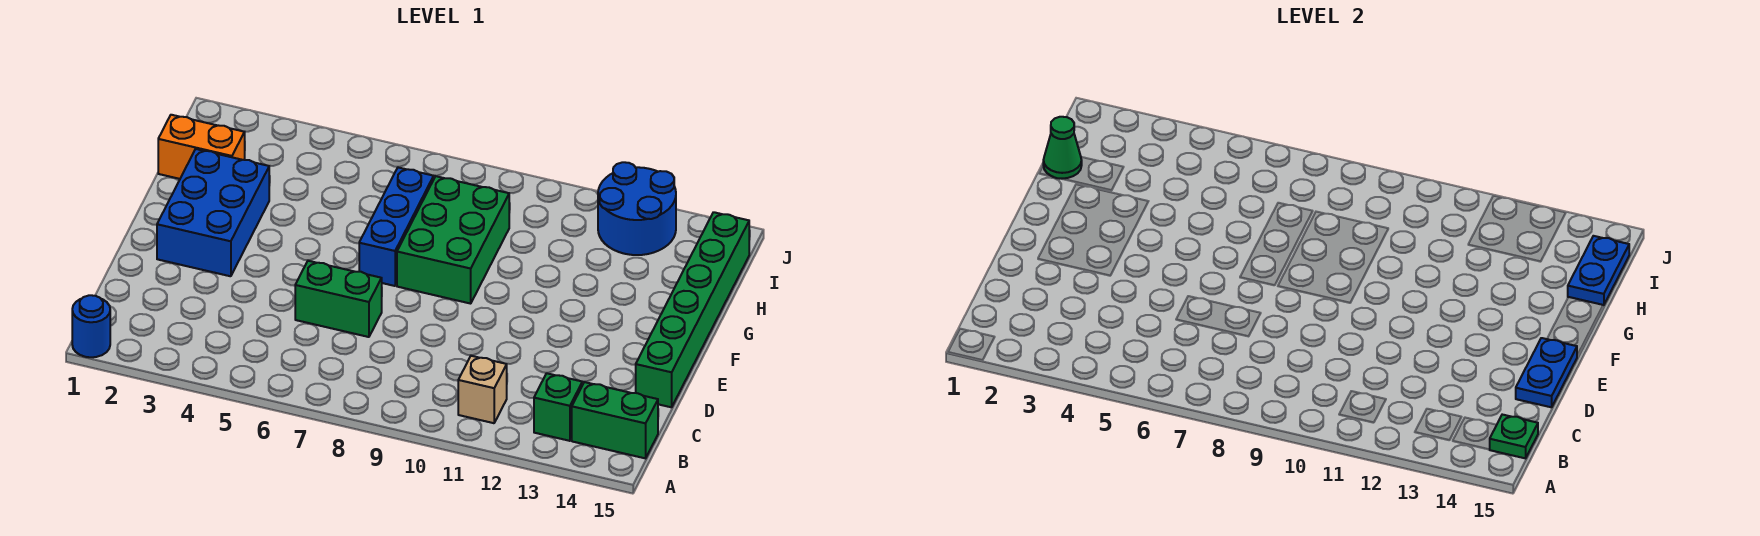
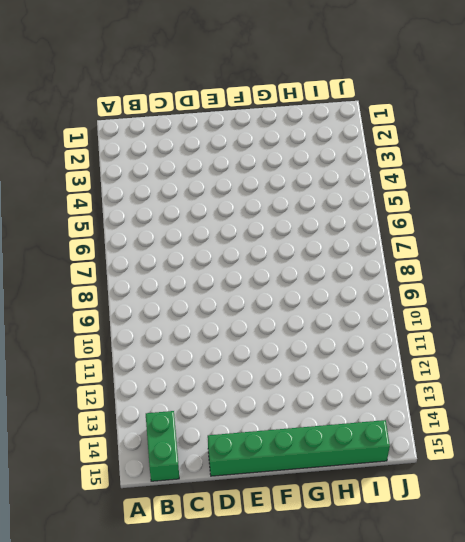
none -> blue round brick A1 level 1
none -> tan brick B11 level 1
none -> green brick B13 level 1

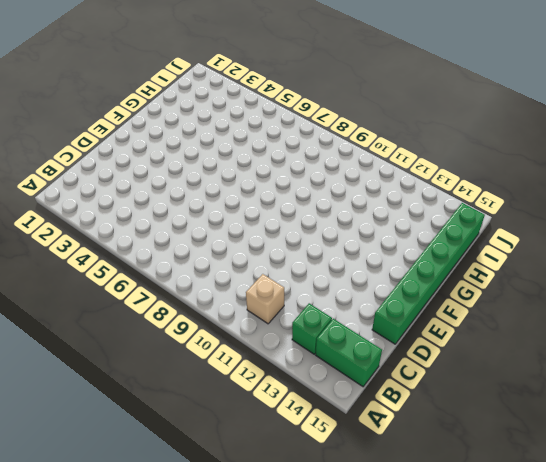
none -> blue round brick A1 level 1
none -> green brick D6:D7 level 1
none -> blue brick E2:G3 level 1

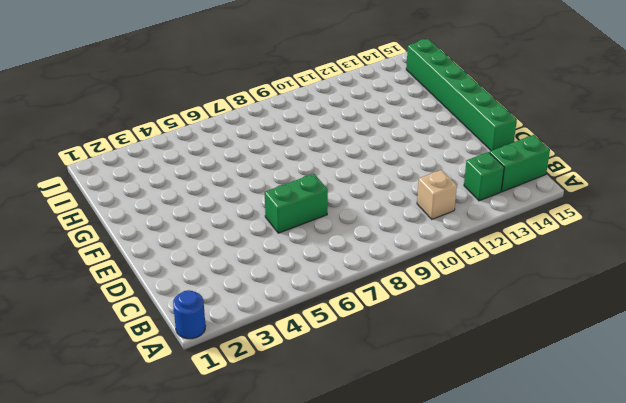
none -> blue brick E2:G3 level 1
none -> blue brick F7:H7 level 1
none -> green brick F8:H9 level 1

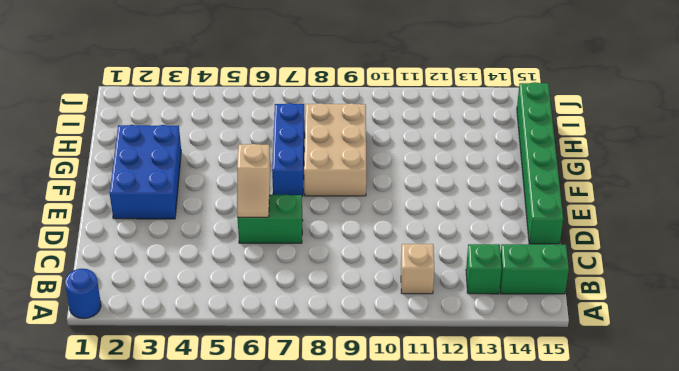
tan slope D6:E6 level 2 top E -> none
tan brick F8:H9 level 1 -> green brick F8:H9 level 1
none -> orange brick H1:H2 level 1
none -> blue round brick I12:J13 level 1
none -> green plate B15 level 2

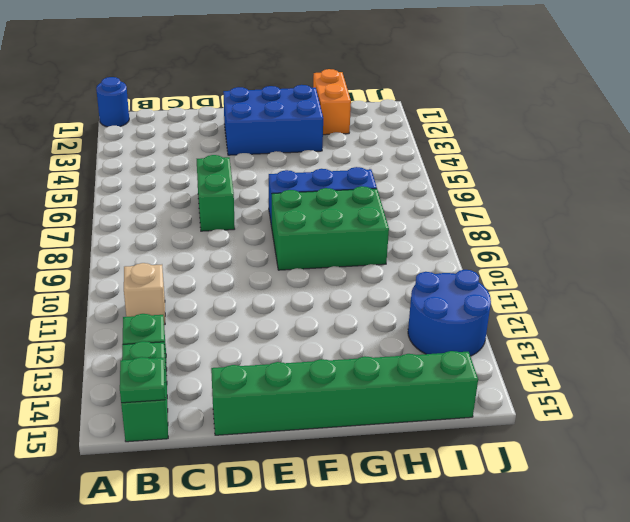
none -> blue plate D15:E15 level 2
none -> green cone H1 level 2
none -> blue plate H15:I15 level 2

